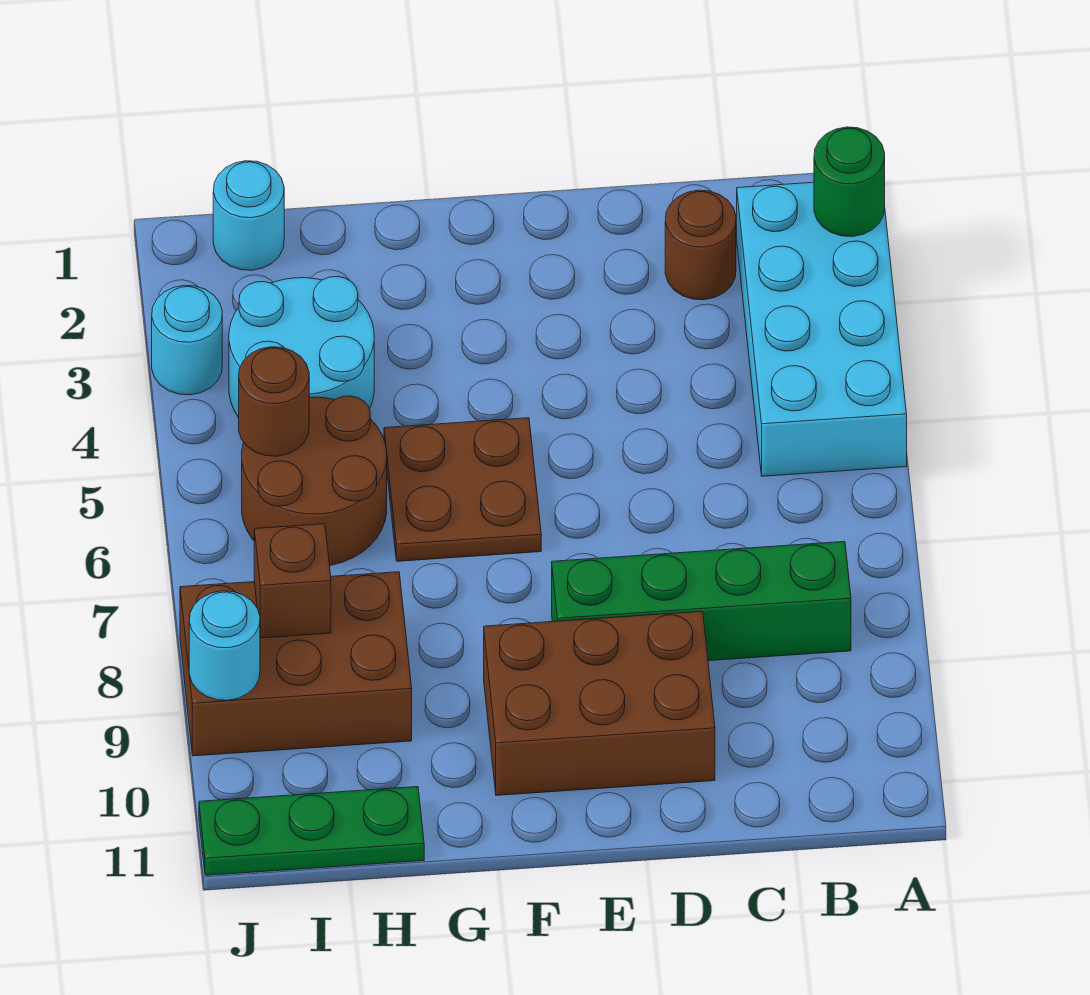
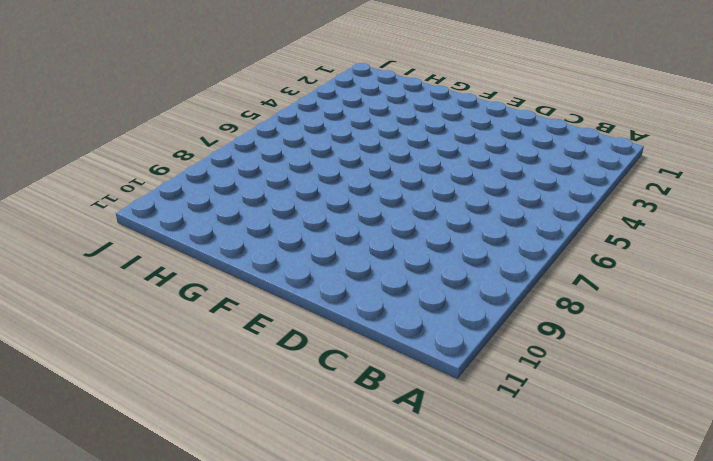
none -> cyan brick A2:B5 level 1
none -> green brick B8:E8 level 1
none -> brown round brick C2 level 1

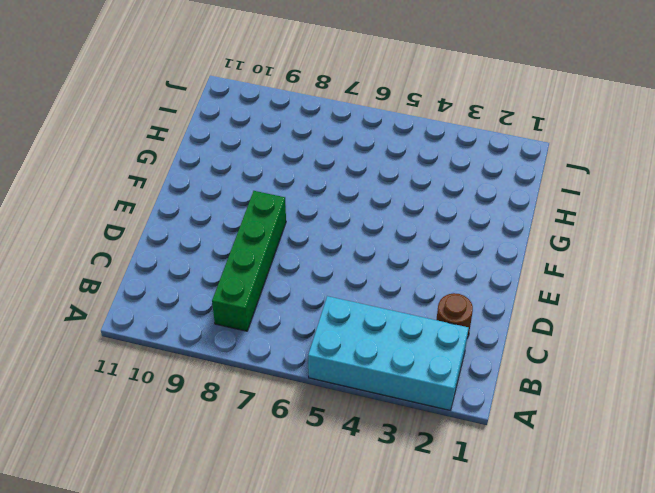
none -> brown brick D9:F10 level 1
none -> brown plate F5:G6 level 1
none -> cyan round brick H3:I4 level 1

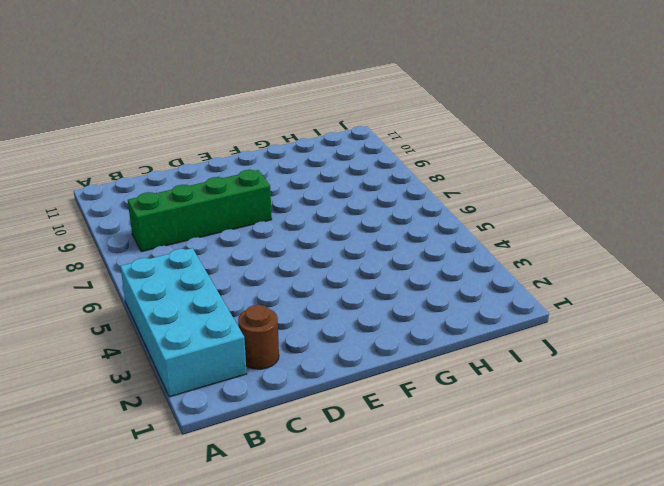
none -> brown brick D9:F10 level 1
none -> brown plate F5:G6 level 1
none -> cyan round brick H3:I4 level 1

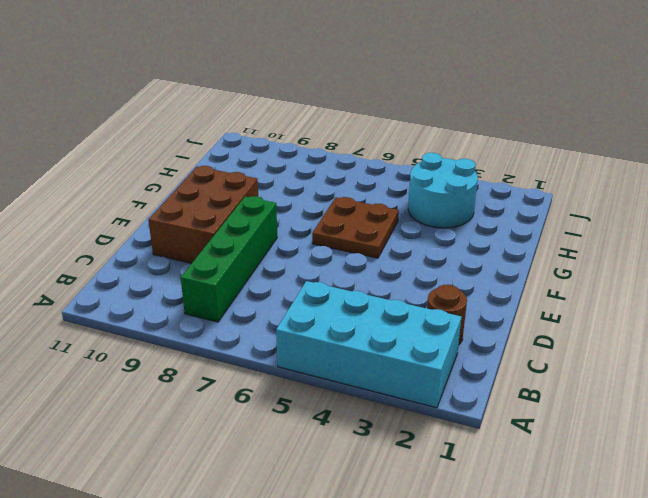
none -> brown round brick H5:I6 level 1
none -> brown brick H8:J9 level 1
none -> green plate H11:J11 level 1

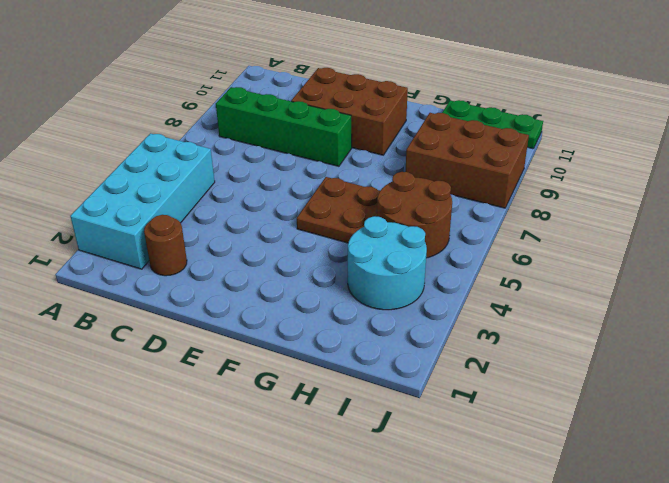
none -> cyan round brick I1 level 1
none -> cyan round brick J3 level 1
none -> green round brick A2 level 2

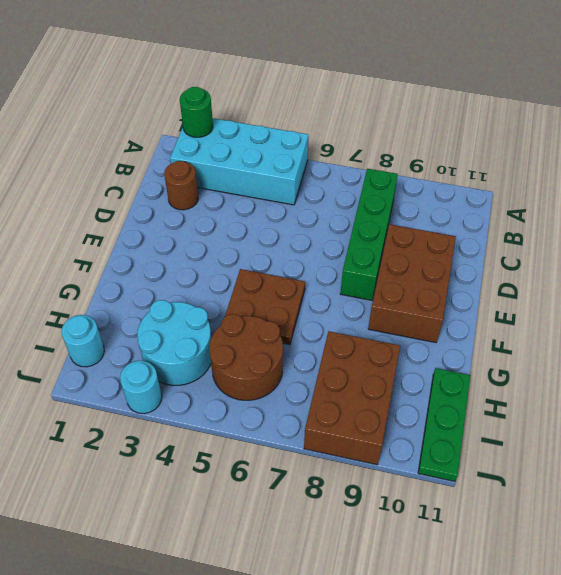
none -> brown round brick I5 level 2
none -> brown brick I8 level 2
none -> cyan round brick J9 level 2

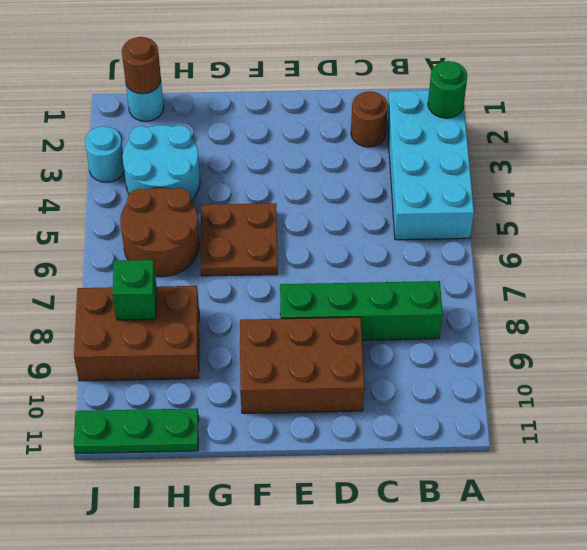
brown round brick I1 level 2 -> brown round brick I5 level 2
green brick I8 level 2 -> brown brick I8 level 2
none -> cyan round brick J9 level 2

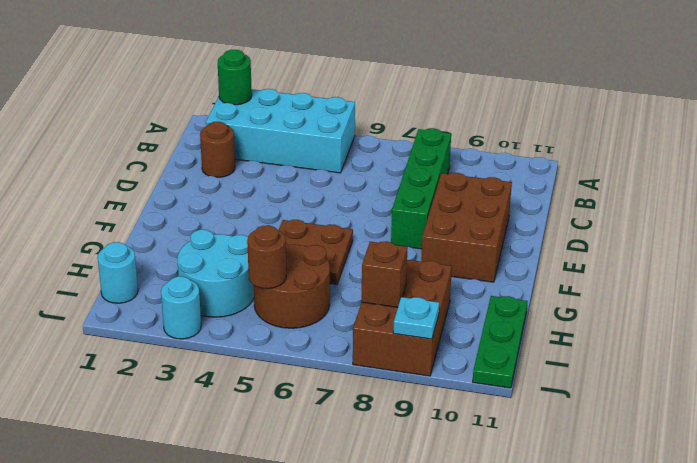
cyan plate J9 level 2 -> cyan round brick J9 level 2

